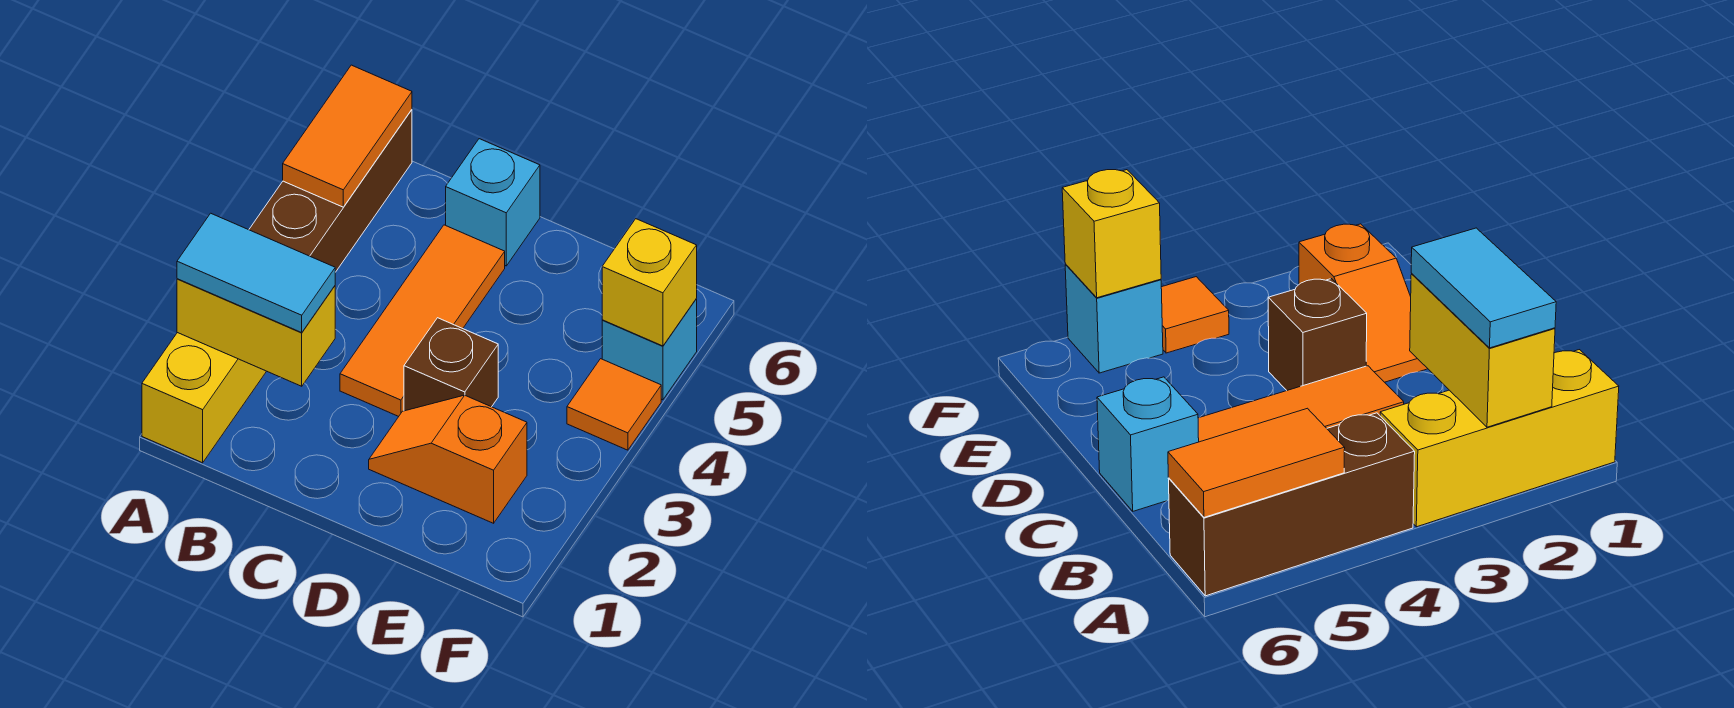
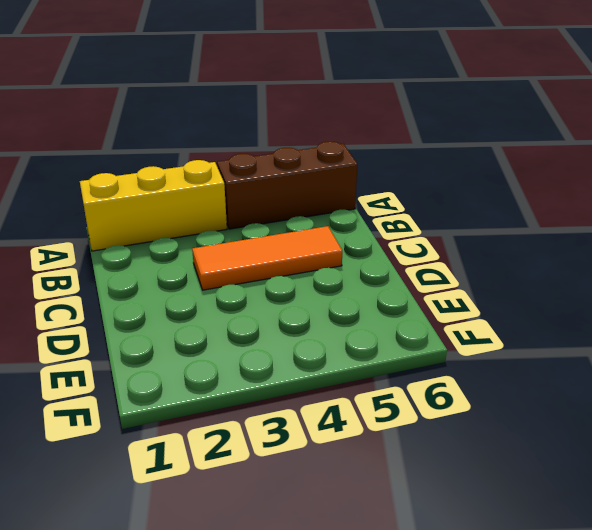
none -> cyan brick C6 level 1
none -> orange slope D2:E2 level 1 top E
none -> brown brick D3 level 1

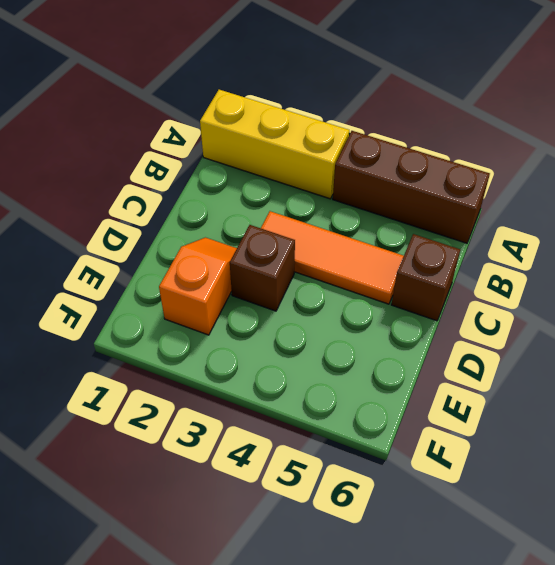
brown brick C6 level 1 -> cyan brick C6 level 1
none -> orange tile F4 level 1
none -> cyan brick F5 level 1
none -> yellow brick A2:B2 level 2

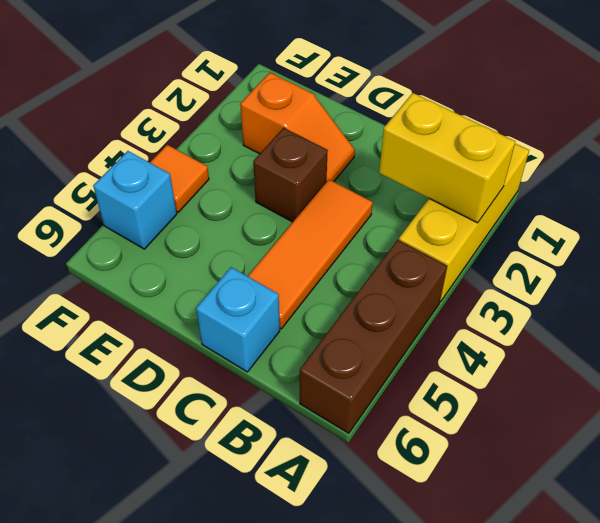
none -> orange tile A5:A6 level 2
none -> yellow brick F5 level 2
none -> cyan tile A2:B2 level 3

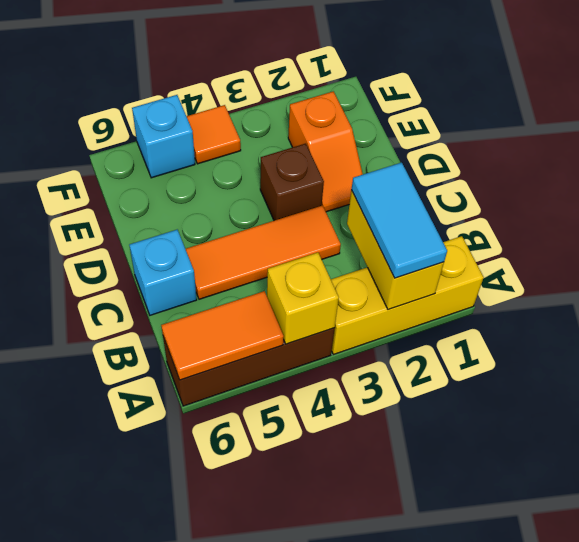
yellow brick A4 level 2 -> yellow brick F5 level 2

